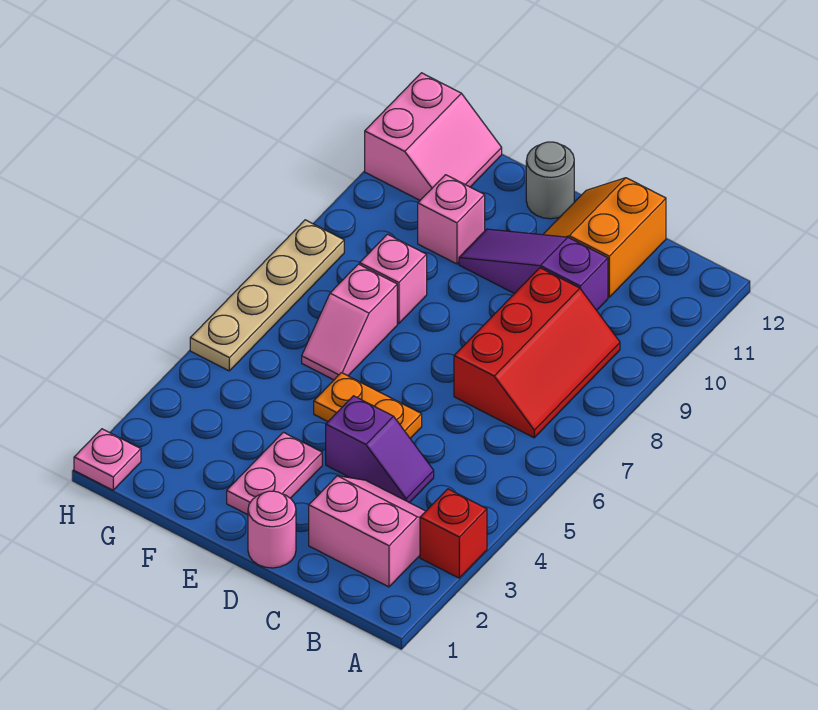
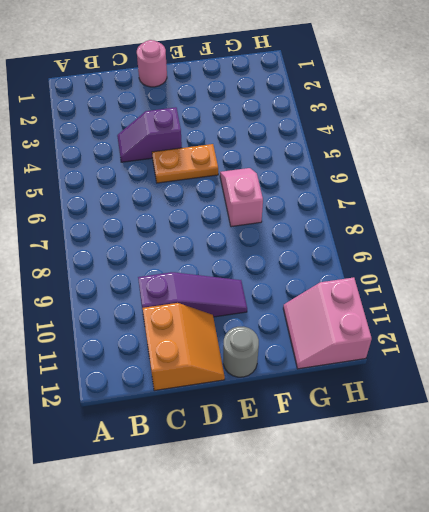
none -> red brick A3 level 1
none -> pink slope B2:C3 level 1 top 2
none -> red slope B7:C9 level 1 top C

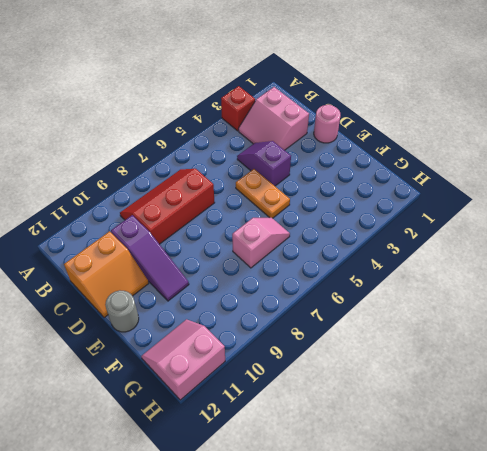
none -> pink plate E2:E3 level 1
none -> pink brick F8 level 1
none -> pink brick F10 level 1

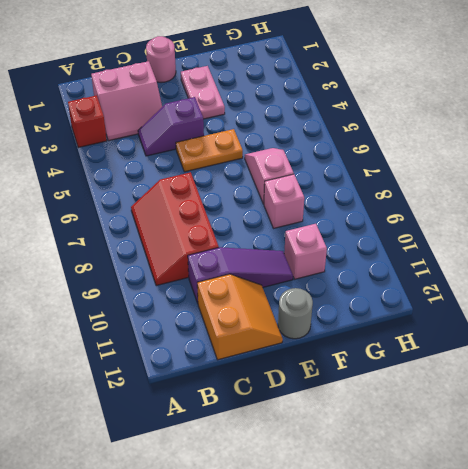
none -> pink slope G11:H12 level 1 top H
none -> pink plate H1 level 1
none -> tan plate H5:H8 level 1

